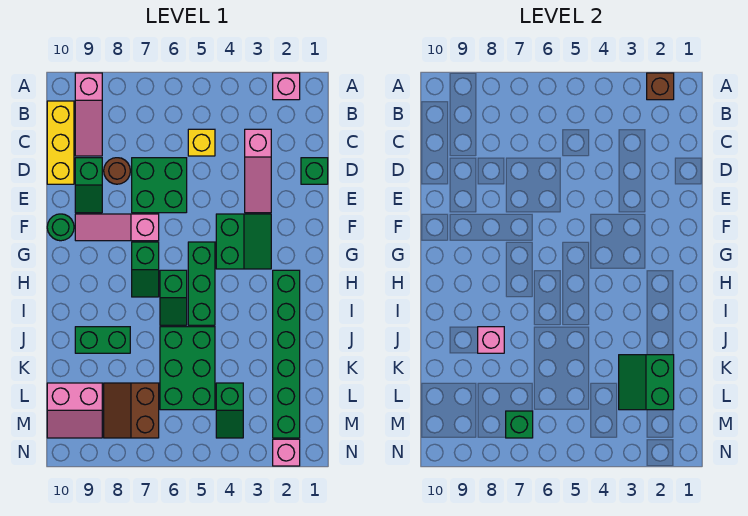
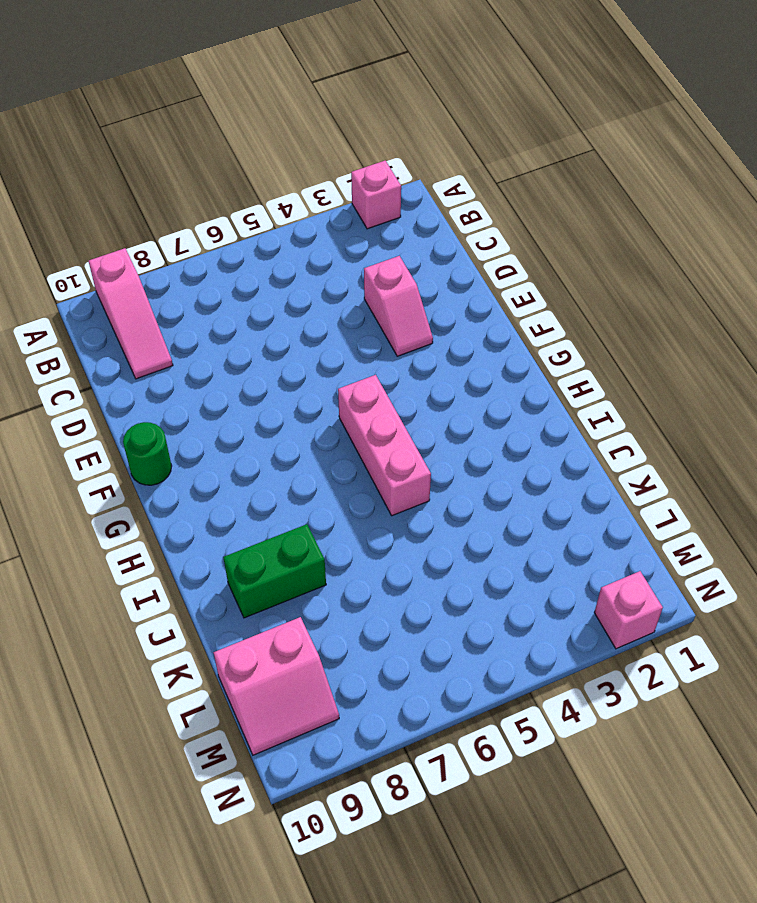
pink slope D3:E3 level 1 top D -> pink slope C3:E3 level 1 top C
pink brick G5:I5 level 1 -> green brick G5:I5 level 1
none -> yellow brick B10:D10 level 1
none -> yellow brick C5 level 1
none -> green brick D1 level 1

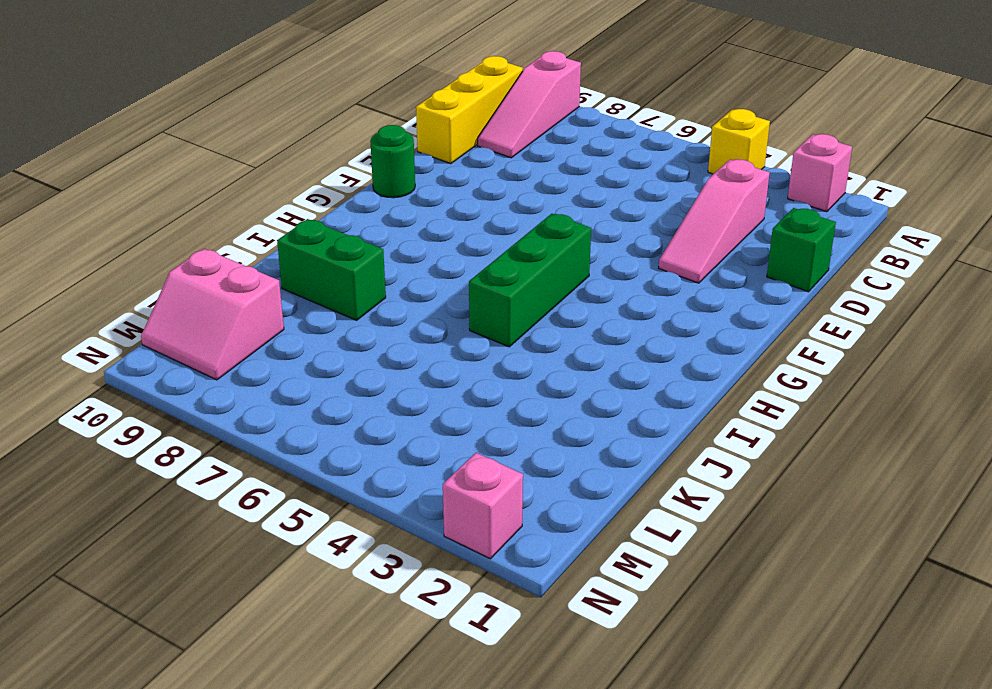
yellow brick A4 level 1 -> yellow brick C5 level 1
none -> green brick D6:E7 level 1
none -> brown round brick D8 level 1
none -> green slope D9:E9 level 1 top D

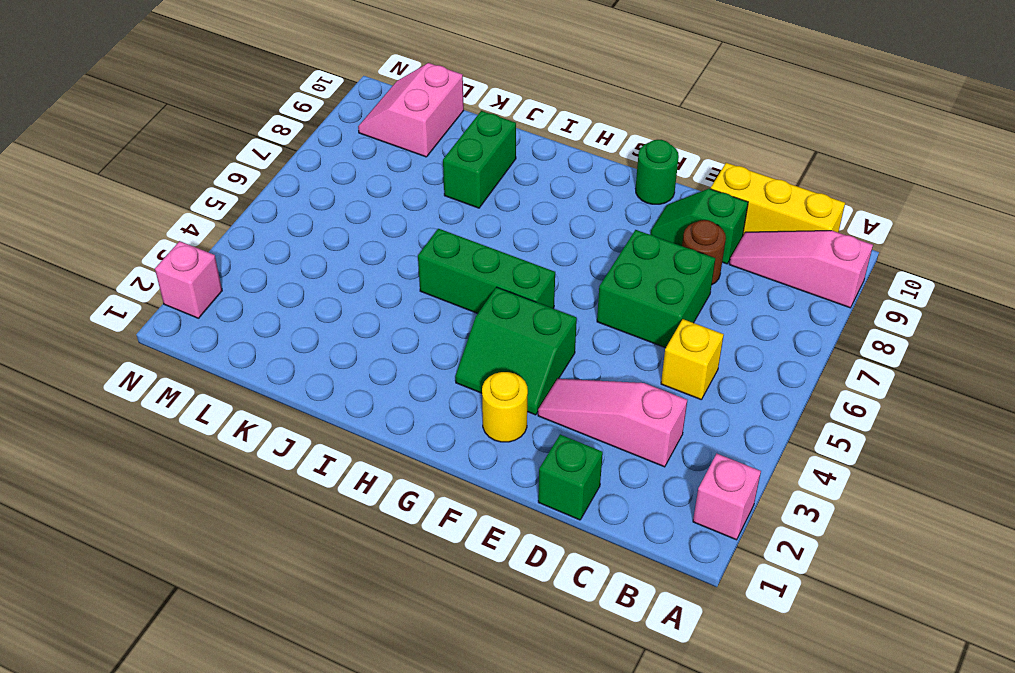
yellow round brick F2 level 1 -> none
none -> pink slope F7:F9 level 1 top 7
none -> green slope G7:H7 level 1 top G
none -> green brick H2:M2 level 1

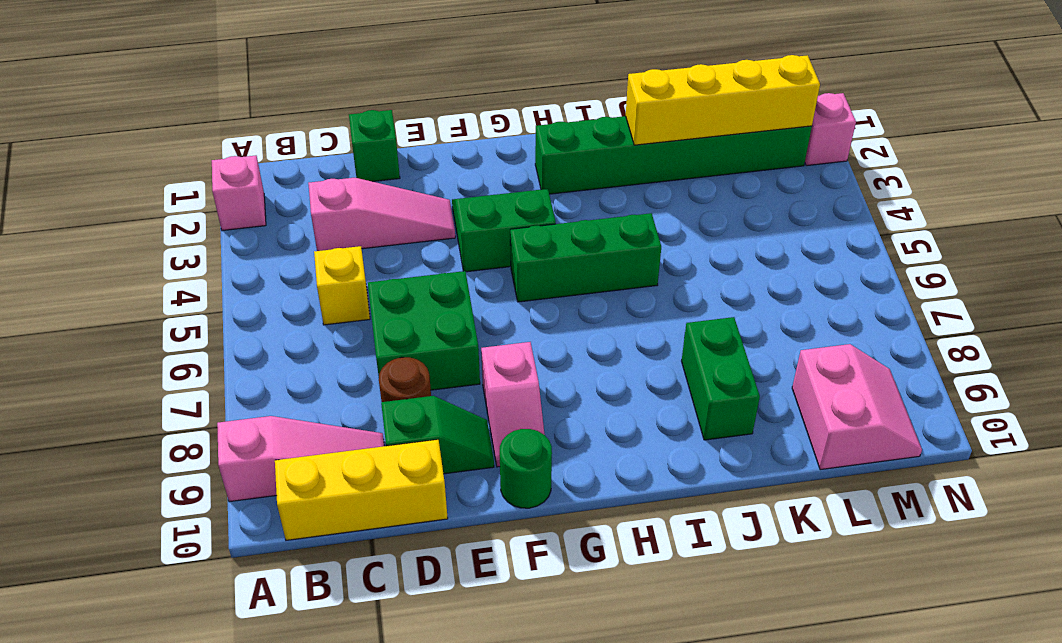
pink slope F8:F9 level 1 top 8 -> pink slope F7:F9 level 1 top 7
yellow brick J2:M2 level 2 -> green slope K2:L3 level 2 top 2
none -> green slope G7:H7 level 1 top G
none -> green slope H6:I6 level 1 top H
none -> green brick J5:L6 level 1

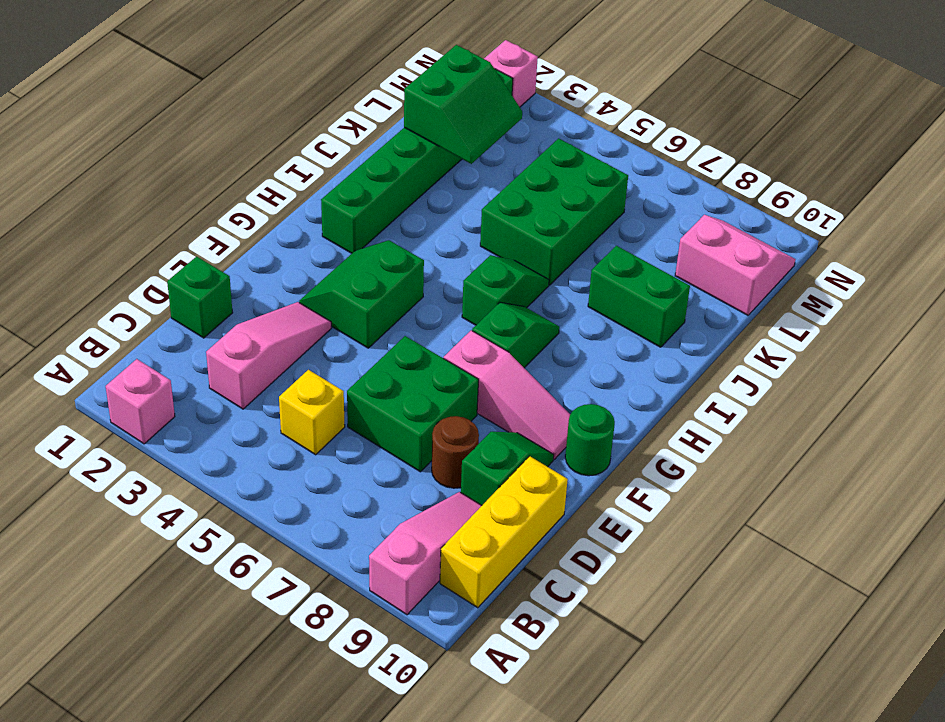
none -> green brick G5:I5 level 1
none -> green slope L4:M4 level 1 top L
none -> brown slope L7:M8 level 1 top 7

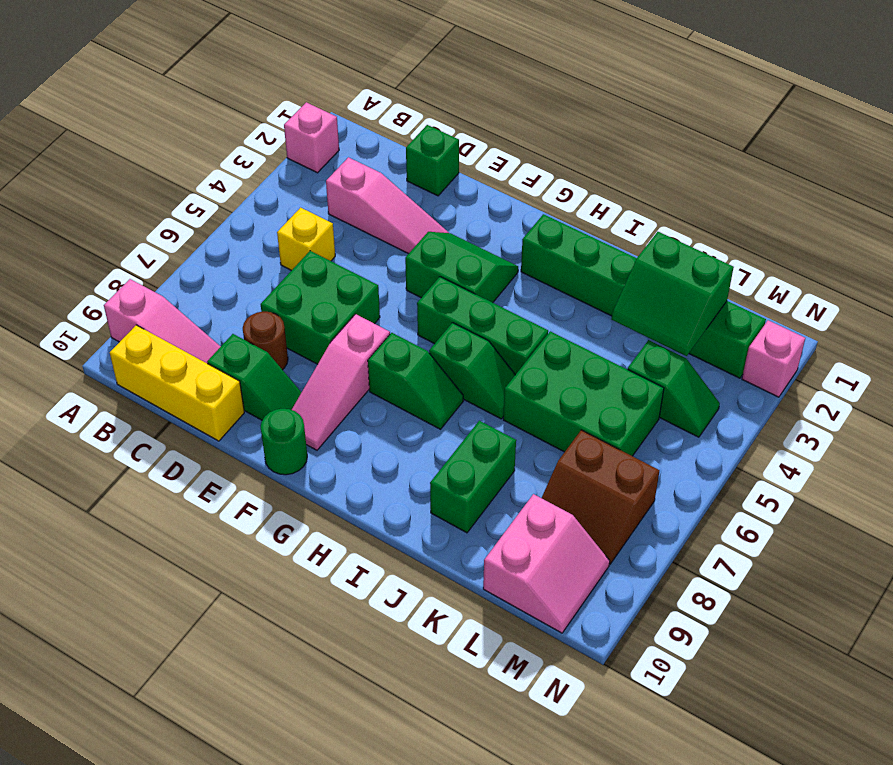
none -> brown brick A2 level 2
none -> pink brick J8 level 2
none -> green brick M7 level 2

